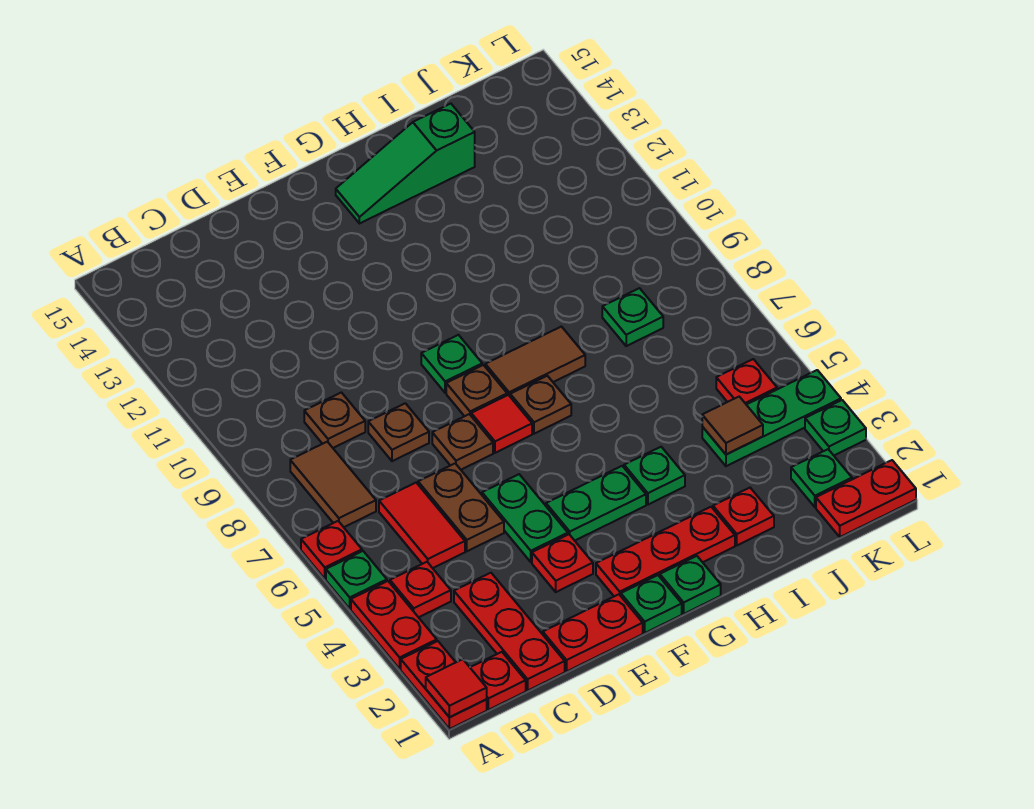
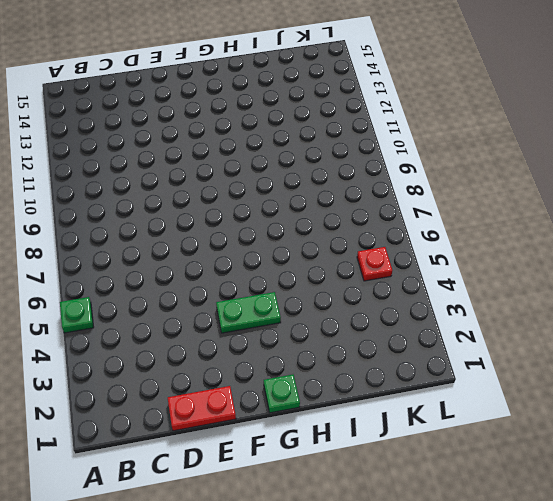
none -> red plate A1:A2 level 1
none -> red plate A3:A4 level 1
none -> red plate A6 level 1
none -> red plate B1 level 1

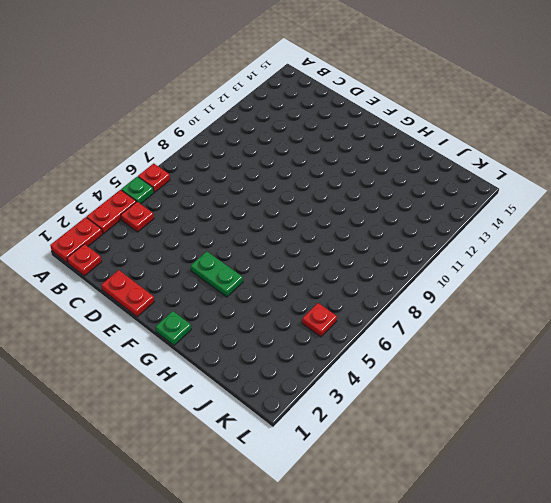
none -> brown tile B7:B8 level 1
none -> red plate C1:C3 level 1
none -> red tile C5:C6 level 1
none -> brown plate C9 level 1

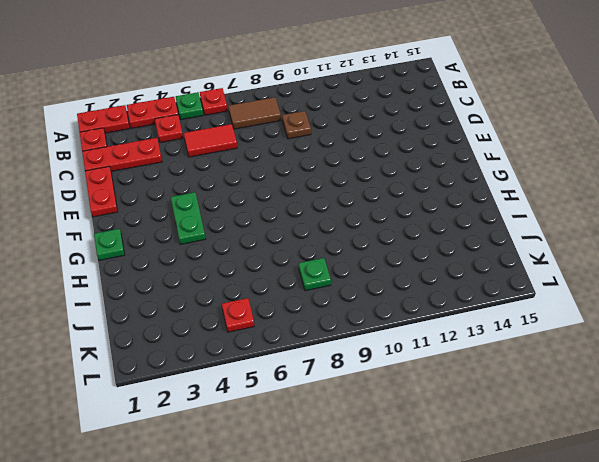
none -> brown plate D5:D6 level 1
none -> brown plate D8 level 1
none -> red plate E3 level 1
none -> green plate E4:E5 level 1

